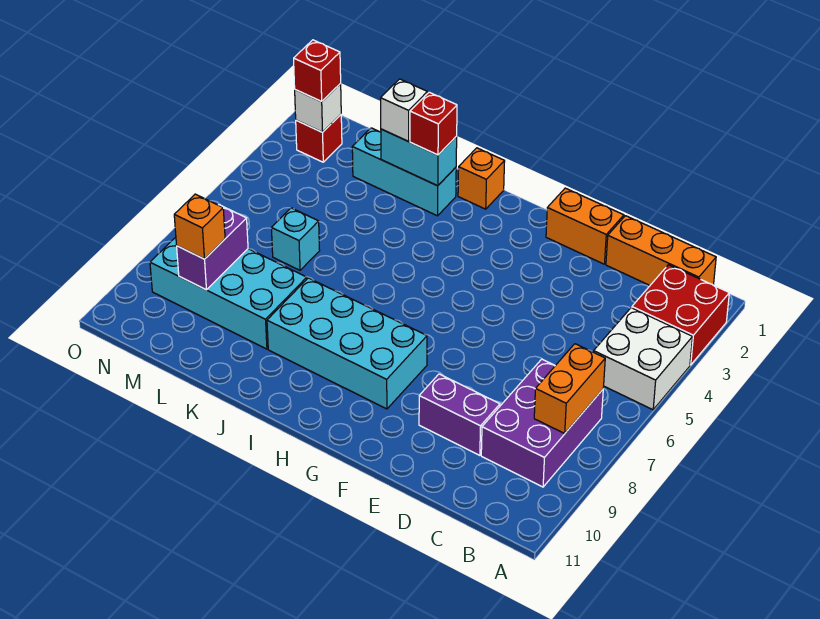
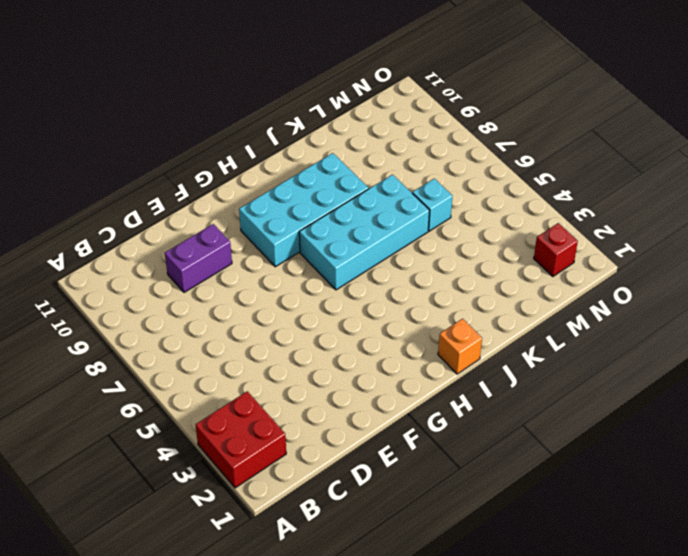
cyan brick H6:K7 level 1 -> cyan brick K8:N9 level 1
none -> white brick A4:B5 level 1
none -> orange brick B1:D1 level 1
none -> purple brick B7:C9 level 1

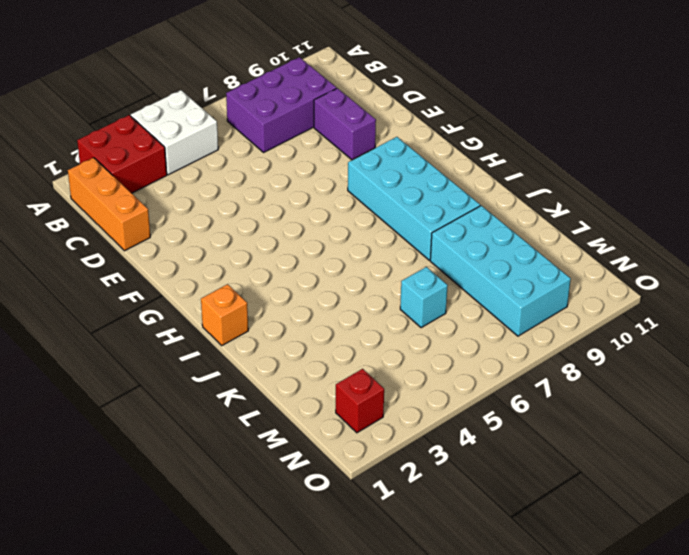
none -> orange brick E1:F1 level 1
none -> cyan brick J2:L2 level 1
none -> orange brick B7:B8 level 2

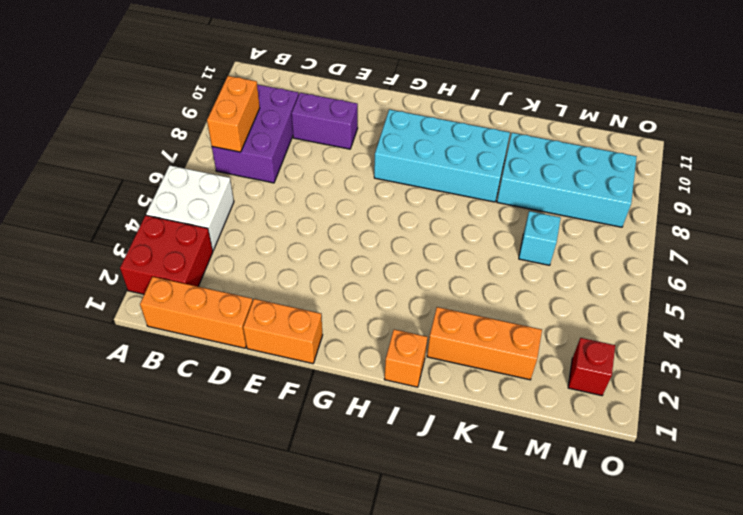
orange brick J2:L2 level 1 -> cyan brick J2:L2 level 1
none -> cyan brick J2:K2 level 2
none -> purple brick M8:M9 level 2
none -> white brick N2 level 2

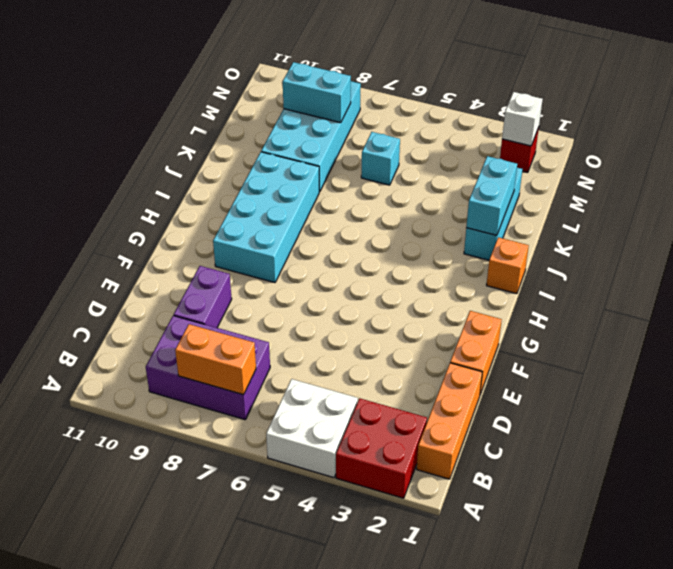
cyan brick M8:M9 level 2 -> purple brick M8:M9 level 2
none -> red brick J2 level 3
none -> white brick K2 level 3
none -> orange brick M9 level 3

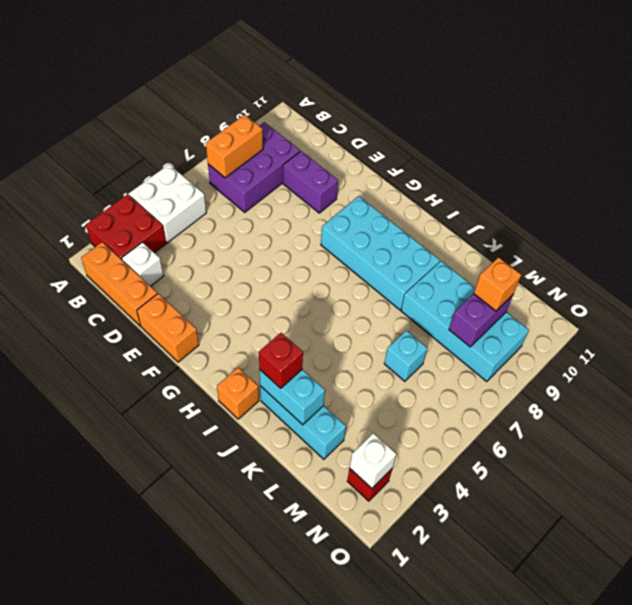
white brick C2 level 1 -> white brick K2 level 3
none -> red brick N2 level 3

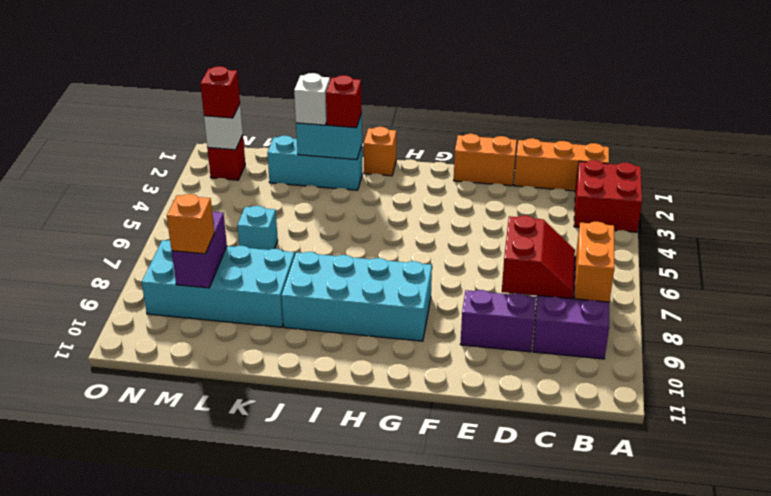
red slope C7:D8 level 2 top D -> none
none -> white brick A4:B5 level 1

